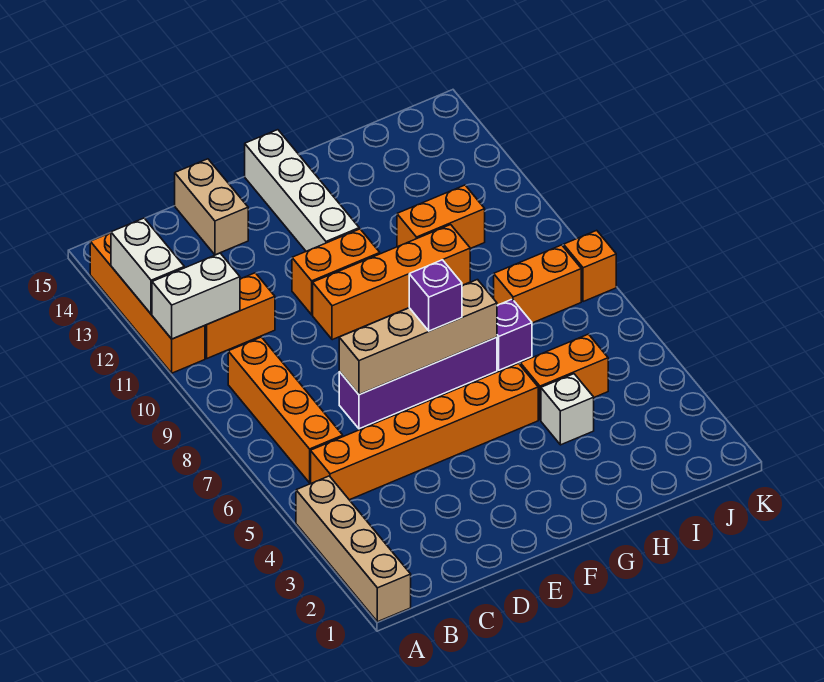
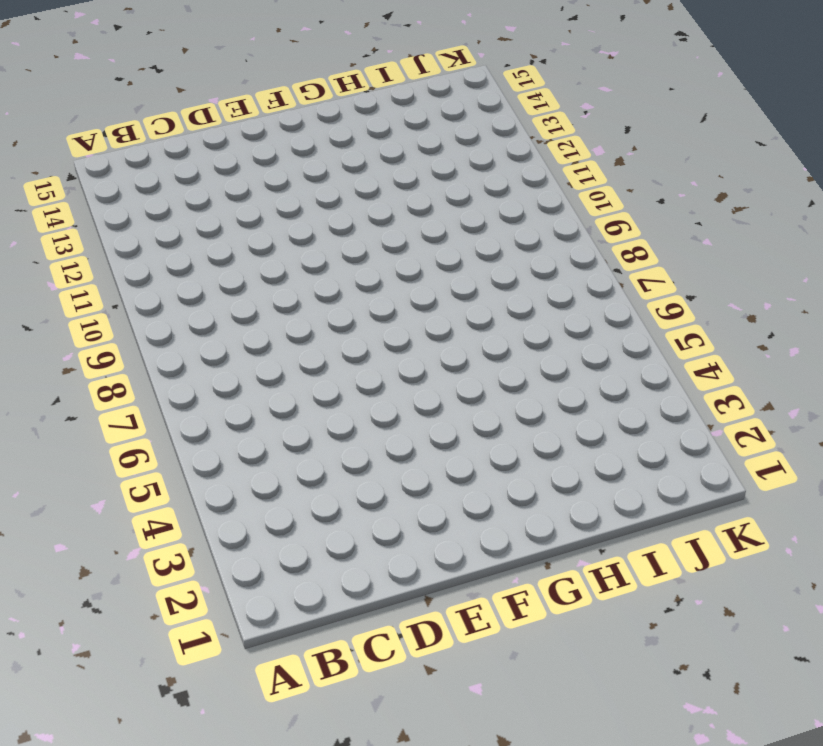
none -> tan brick A1:A4 level 1
none -> orange brick A11:A14 level 1
none -> orange brick B5:G5 level 1

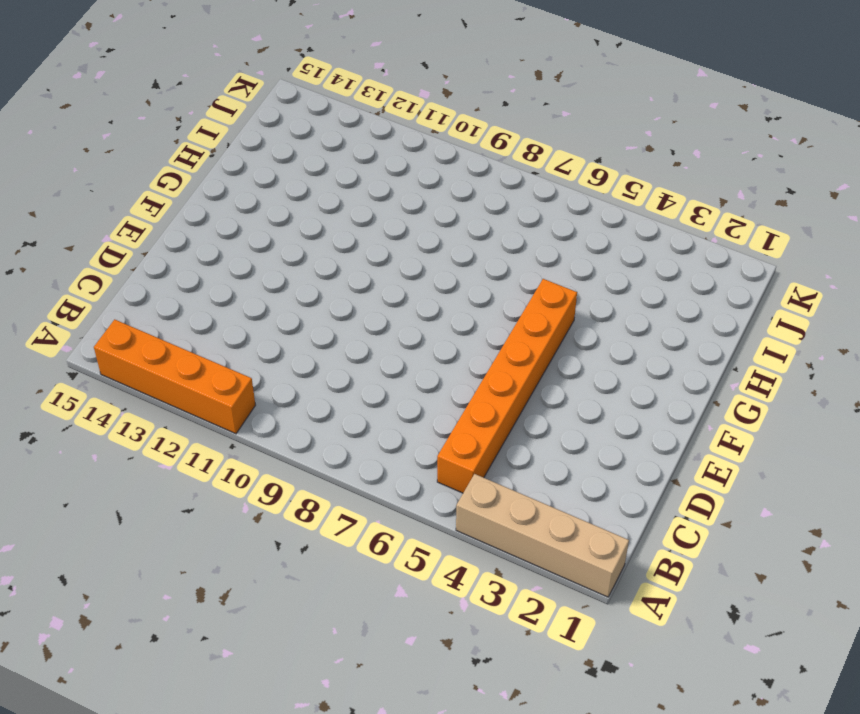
none -> orange brick B6:B9 level 1
none -> orange brick B11:C11 level 1
none -> purple brick D7:G7 level 1

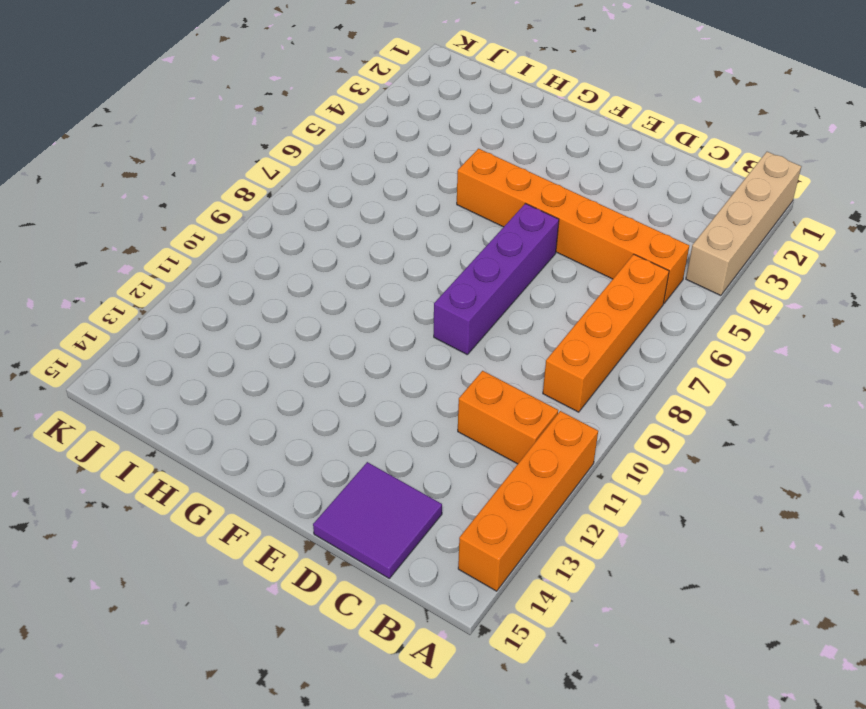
purple tile C14:D15 level 1 -> tan brick D14:D15 level 1
purple brick E6:E9 level 1 -> purple brick D7:G7 level 1
none -> orange brick E10:H10 level 1
none -> orange brick E11:F11 level 1
none -> white brick F12:F15 level 1

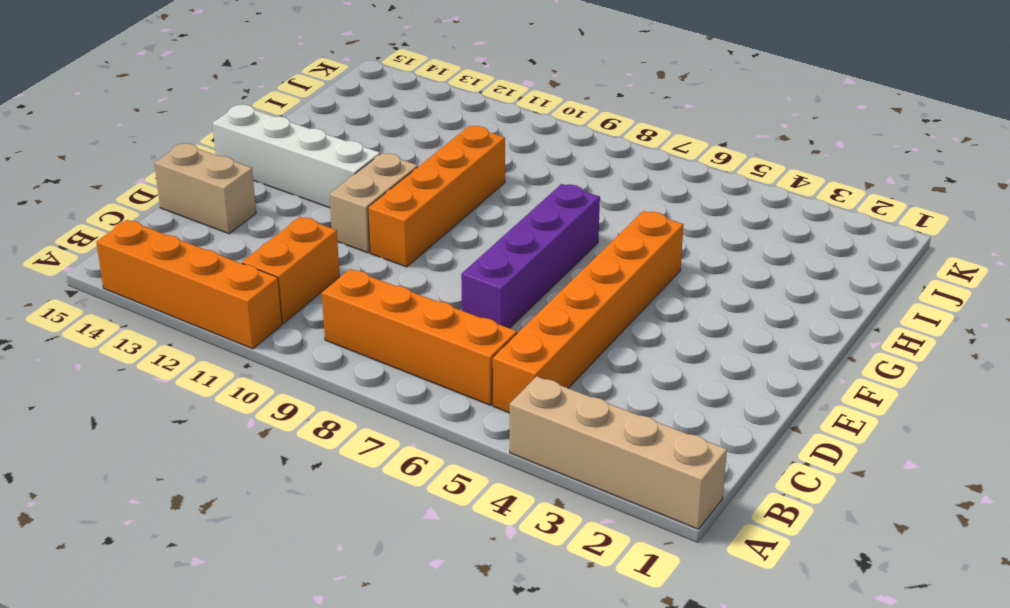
tan brick E11:F11 level 1 -> orange brick E11:F11 level 1
none -> white brick H4 level 1
none -> orange brick H5:I5 level 1
none -> purple brick H7 level 1

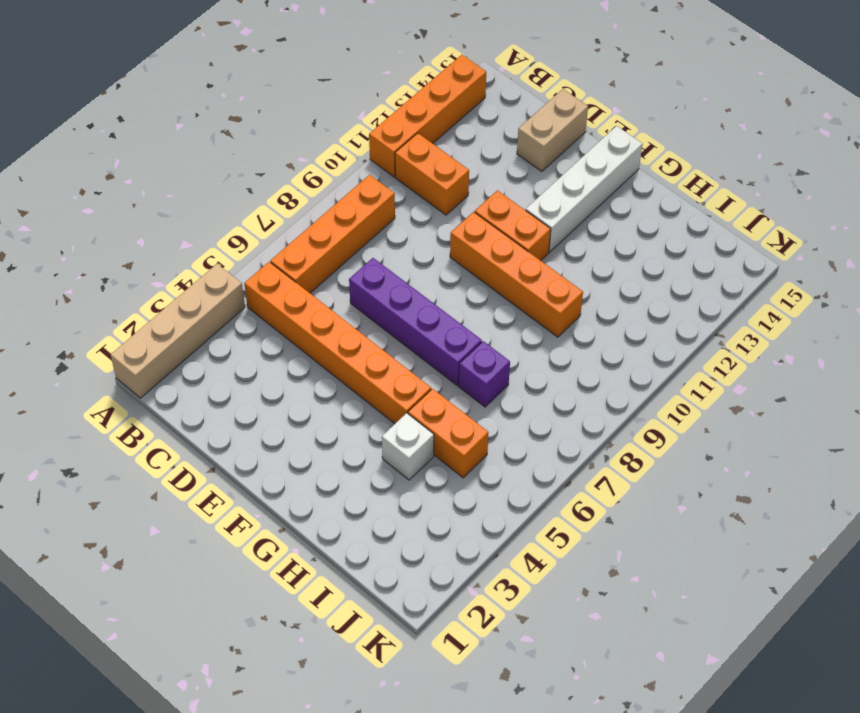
none -> orange brick H11:I11 level 1
none -> orange brick I8:J8 level 1
none -> orange brick K8 level 1

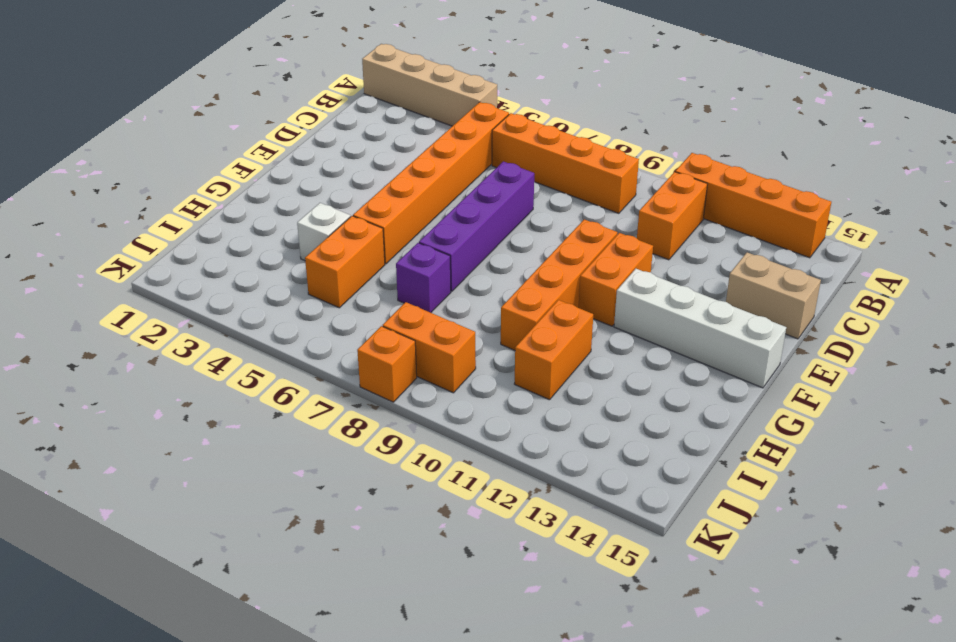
orange brick J8:J9 level 1 -> orange brick I8:J8 level 1
none -> white brick A11:B11 level 2
none -> white brick A12:A13 level 2
none -> tan brick D7:G7 level 2

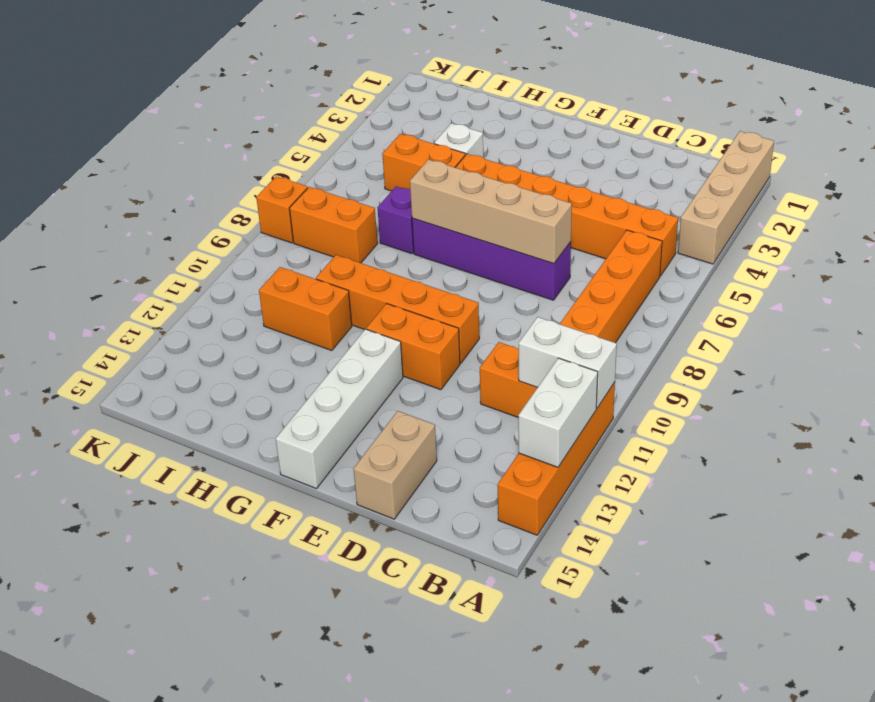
none -> purple brick F7 level 3

